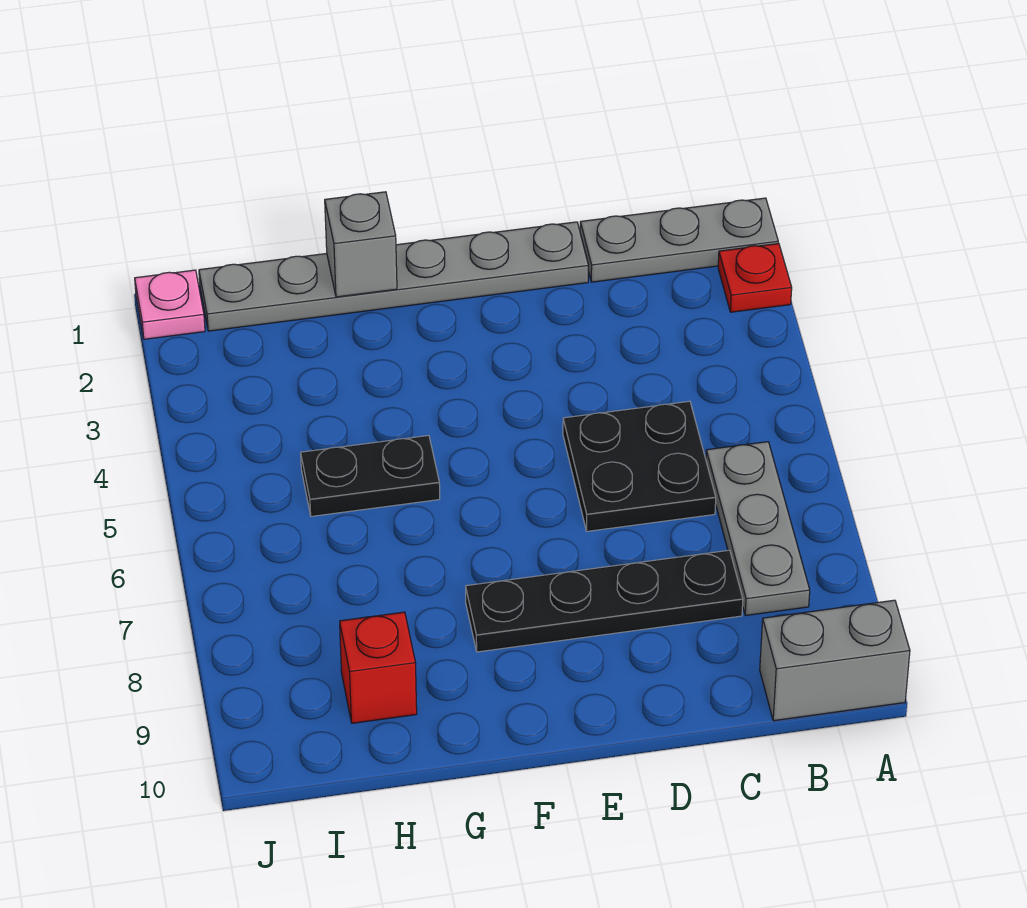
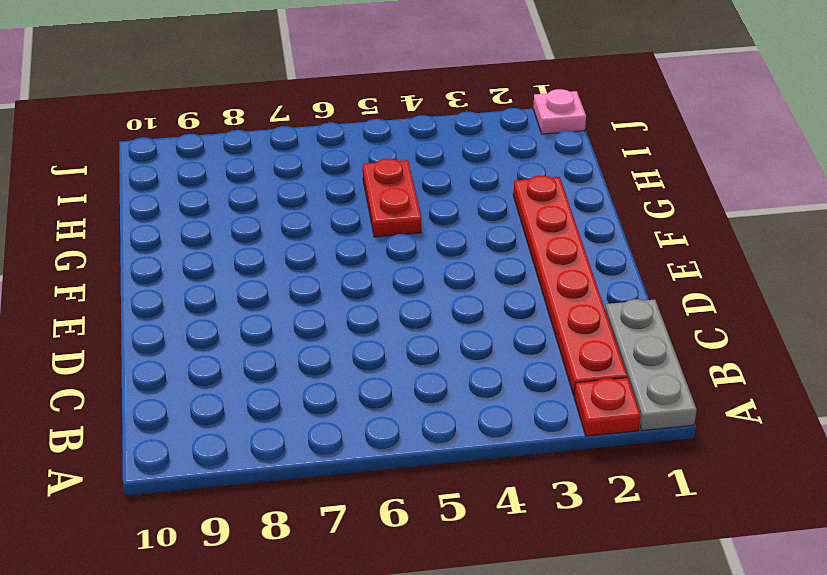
red plate B2:G2 level 1 -> none
red plate G5:H5 level 1 -> black plate G5:H5 level 1
none -> grey brick A10:B10 level 1
none -> grey plate B6:B8 level 1

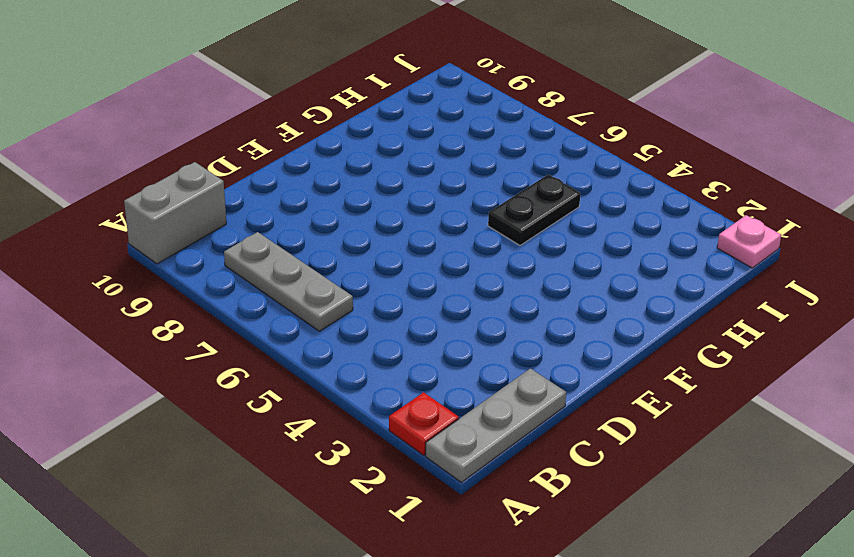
none -> black plate C5:D6 level 1
none -> black plate C8:F8 level 1

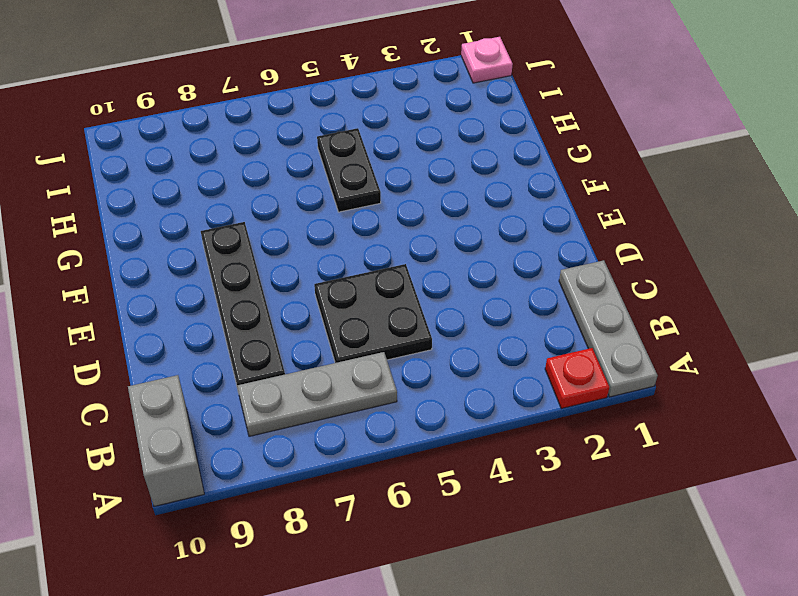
none -> grey plate D1:I1 level 1
none -> red brick H9 level 1

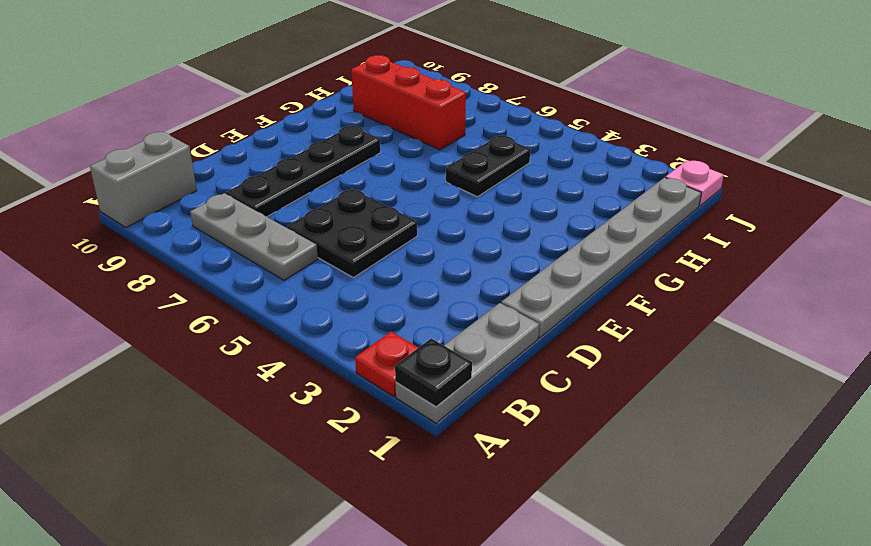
black plate A1 level 2 -> none
red brick H7:H9 level 1 -> red brick H9 level 1
none -> grey brick G1 level 2

